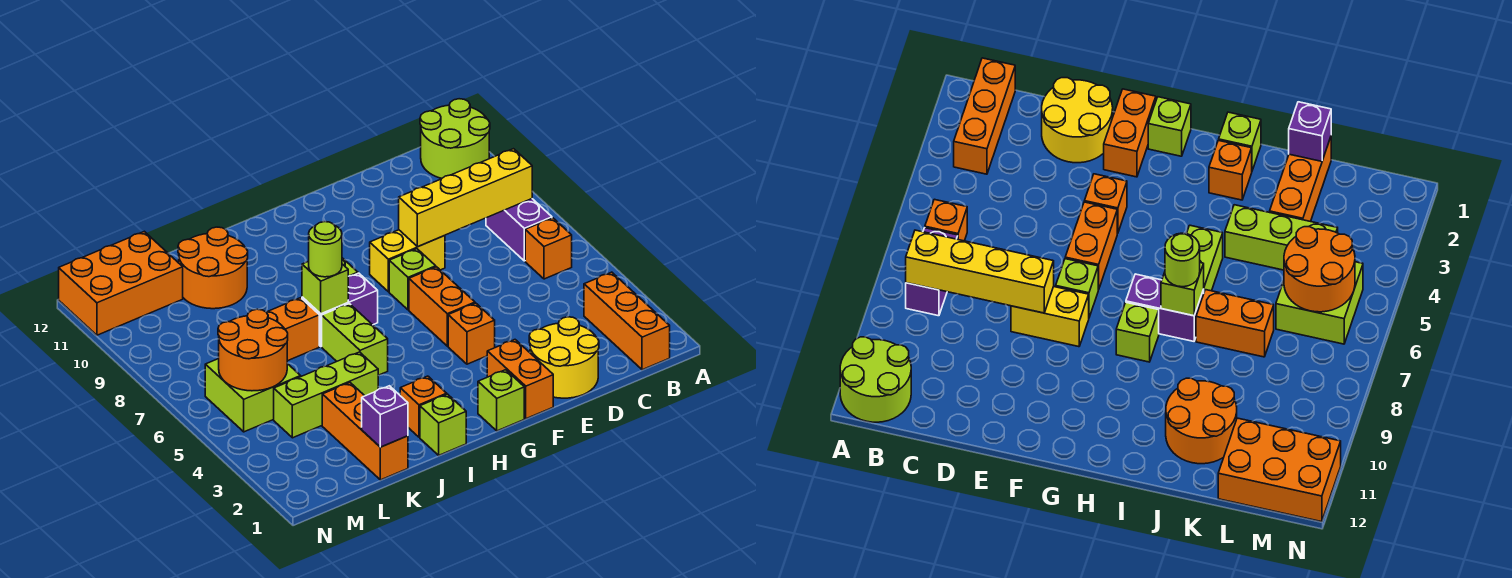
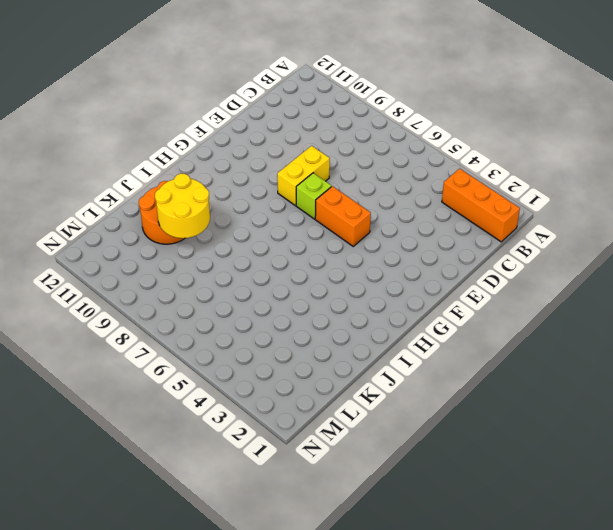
yellow round brick J9:K10 level 2 -> yellow round brick D1:E2 level 1
none -> lime round brick A11:B12 level 1
none -> orange brick B6 level 1
none -> purple brick B7:B8 level 1

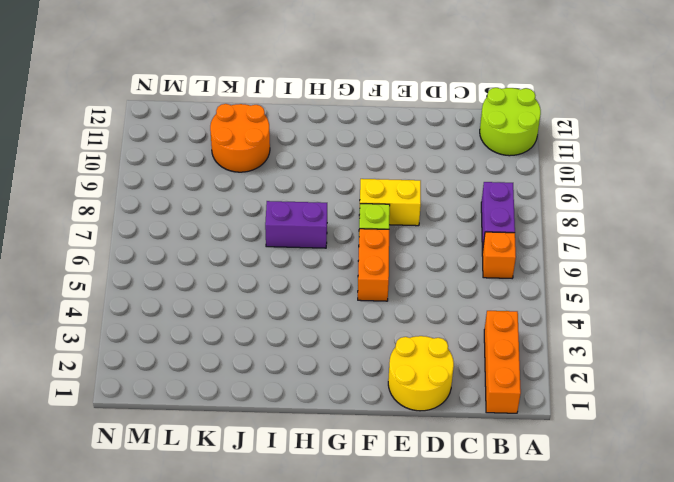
none -> orange brick F1:F2 level 1
none -> orange brick F4 level 1
none -> lime brick G1 level 1

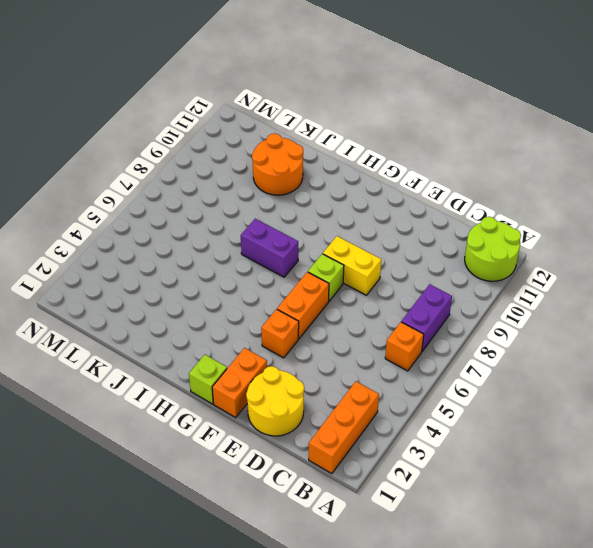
none -> lime brick H8 level 1
none -> lime brick I1 level 1
none -> orange brick I2 level 1

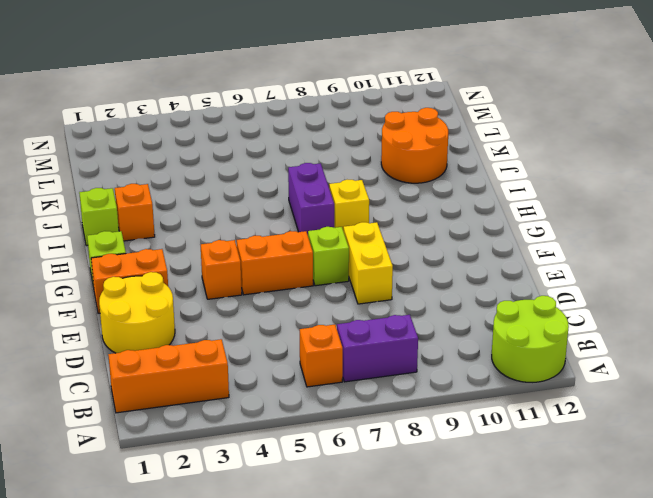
yellow brick H8 level 1 -> lime brick H8 level 1
none -> lime brick I5:I6 level 1
none -> lime brick J4:L4 level 1
none -> orange brick J7:K7 level 1

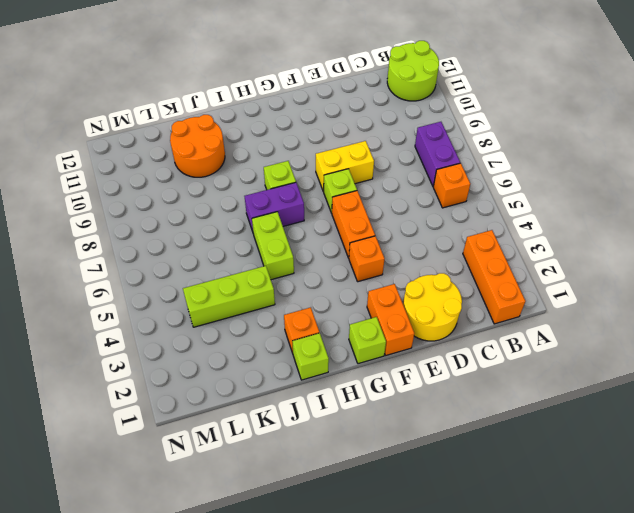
none -> orange brick J7:K7 level 1
none -> orange brick K1:K3 level 1
none -> lime brick L5:M6 level 1

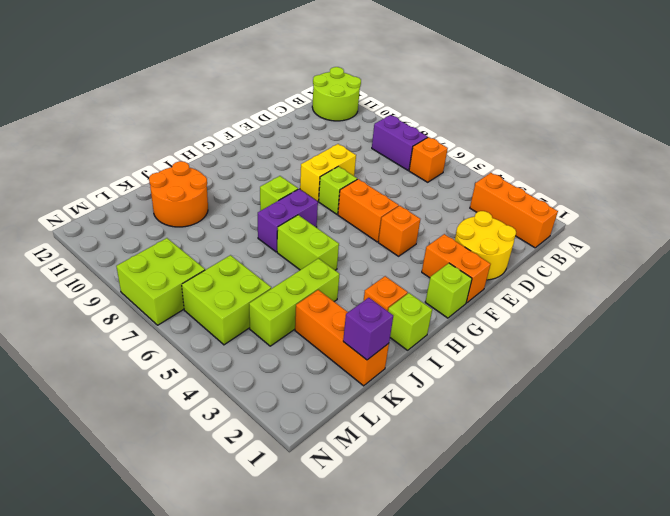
lime brick M7:N8 level 1 -> none
none -> orange brick J7:K7 level 1
none -> orange brick L11:N12 level 1
none -> yellow brick B8:E8 level 2

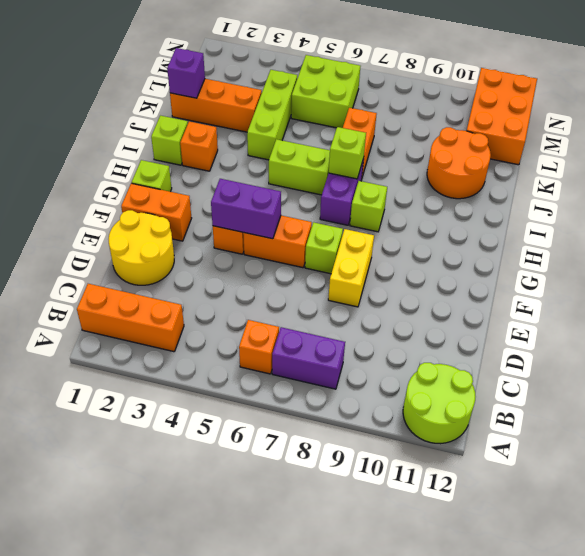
purple brick F4:F5 level 2 -> none
none -> yellow brick B8:E8 level 2
none -> orange round brick L5:M6 level 2
none -> lime round brick I7 level 3

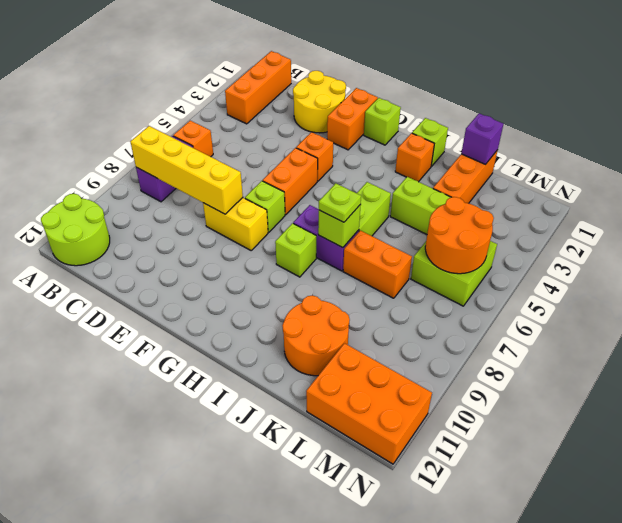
lime plate I7 level 3 -> lime round brick I7 level 3

